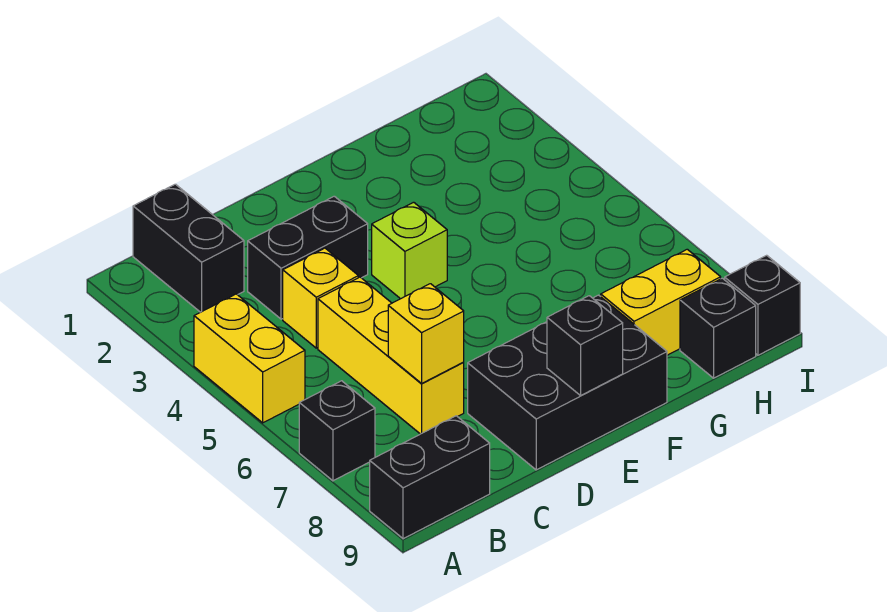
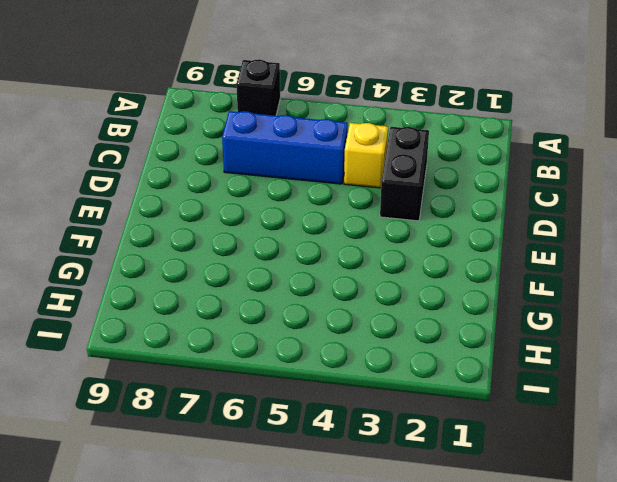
blue brick C5:C7 level 1 -> yellow brick C5:C7 level 1
none -> yellow brick A4:A5 level 1
none -> black brick A9:B9 level 1
none -> black brick B1:B2 level 1

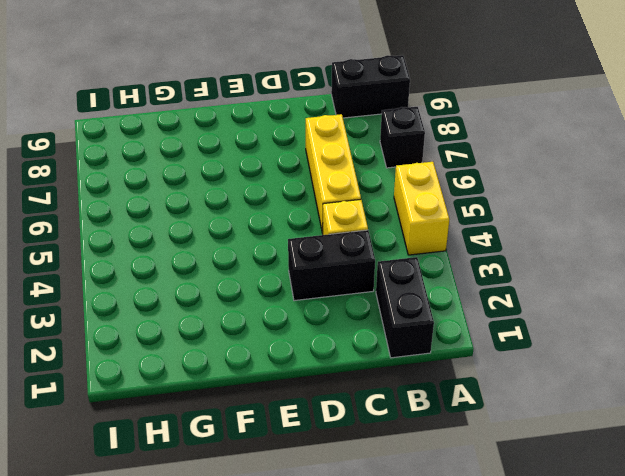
none -> black brick D8:F9 level 1
none -> lime brick E4 level 1
none -> yellow brick G8:H8 level 1

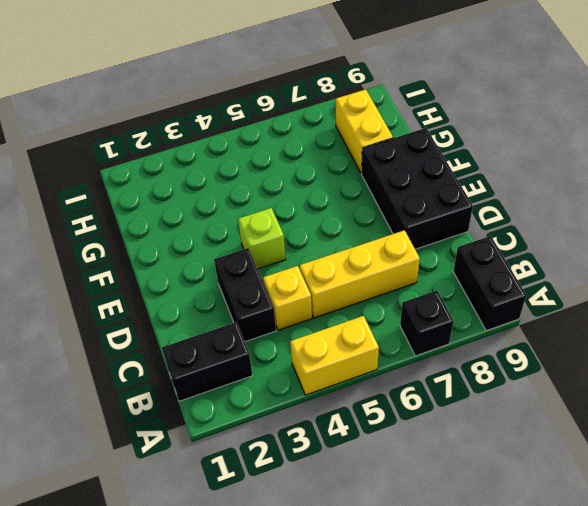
none -> black brick H9 level 1
none -> black brick I9 level 1
none -> yellow brick C7 level 2

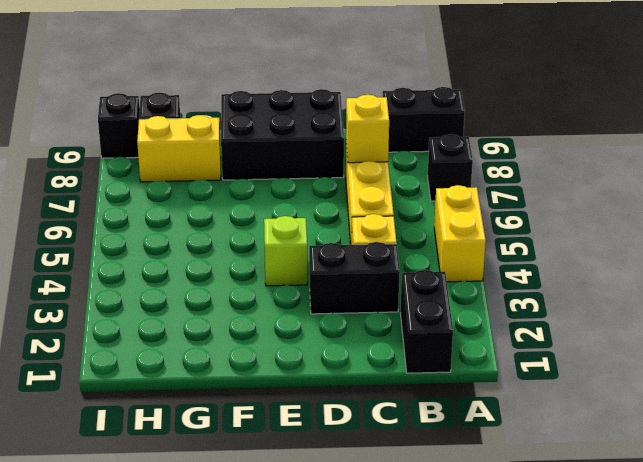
none -> black brick E9 level 2

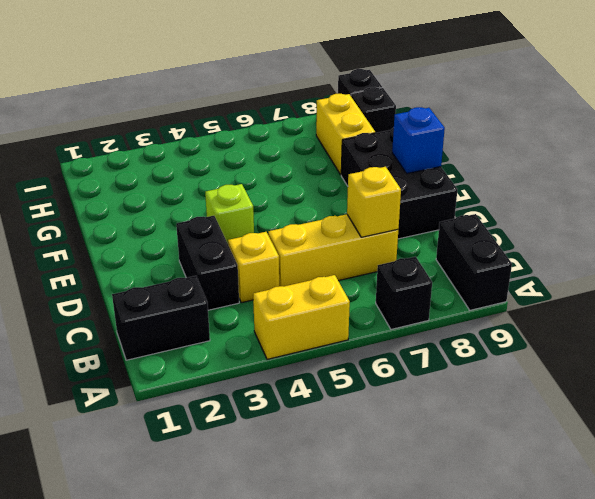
blue brick E9 level 2 -> black brick E9 level 2

